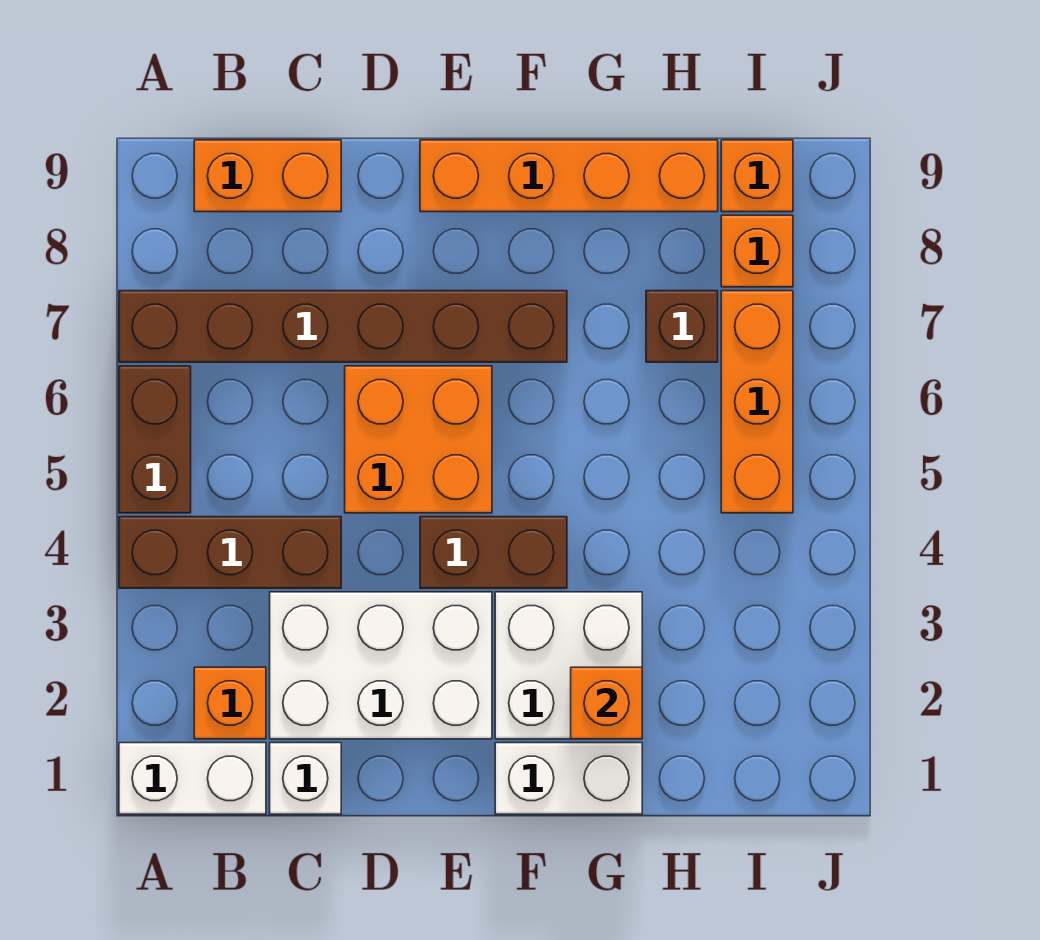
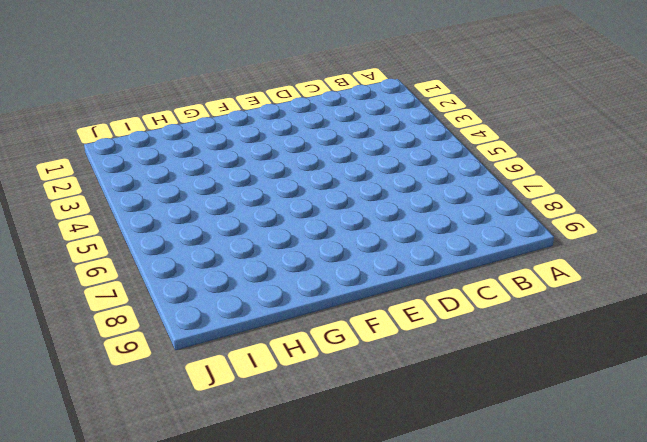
none -> white brick A1:B1 level 1
none -> brown brick A4:C4 level 1
none -> brown brick A5:A6 level 1

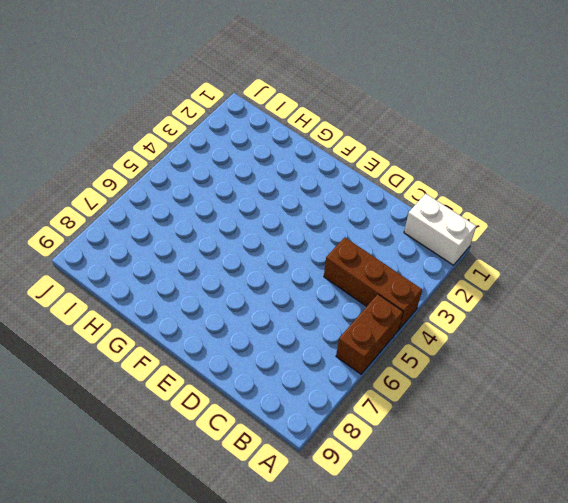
none -> brown brick A7:F7 level 1
none -> orange brick B2 level 1
none -> orange brick B9:C9 level 1

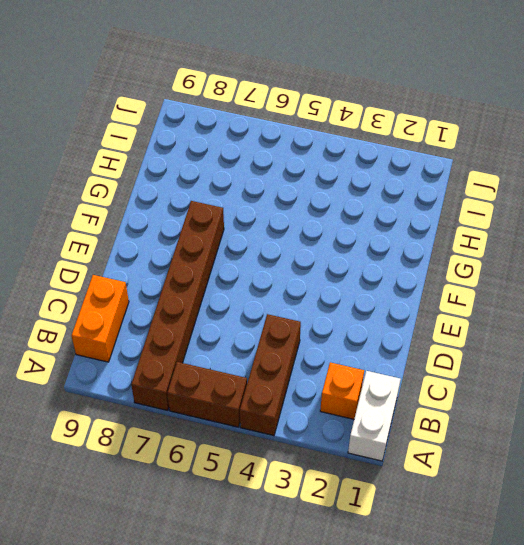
none -> white brick C1 level 1
none -> white brick C2:E3 level 1
none -> orange brick D5:E6 level 1

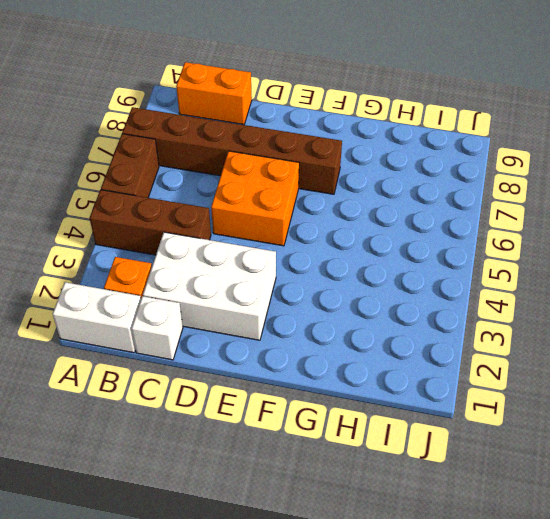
none -> brown brick E4:F4 level 1
none -> orange brick E9:H9 level 1
none -> white brick F1:G1 level 1

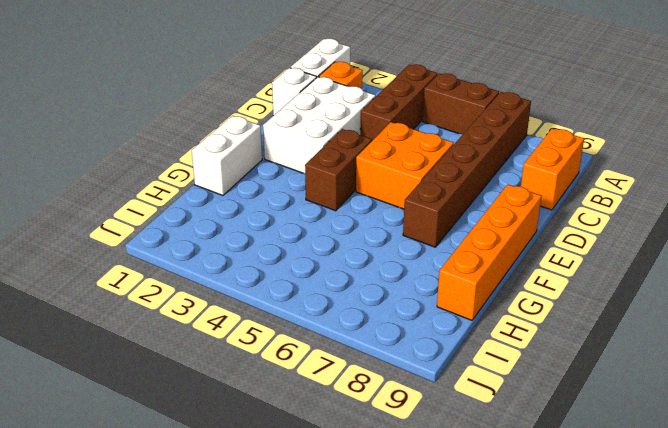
none -> white brick F2:G3 level 1
none -> brown brick H7 level 1
none -> orange brick I5:I7 level 1

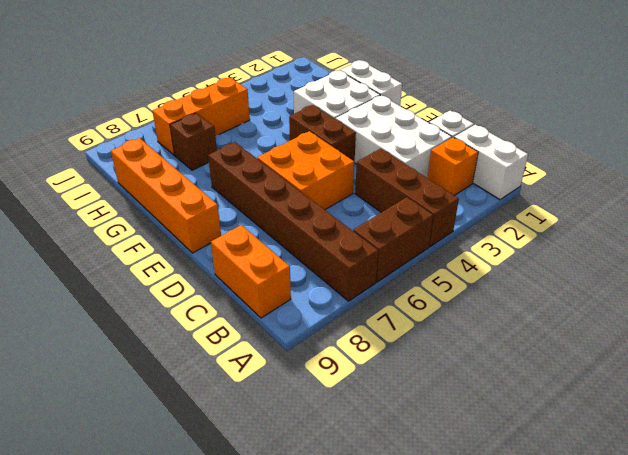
none -> orange brick I8 level 1
none -> orange brick I9 level 1
none -> orange brick G2 level 2

